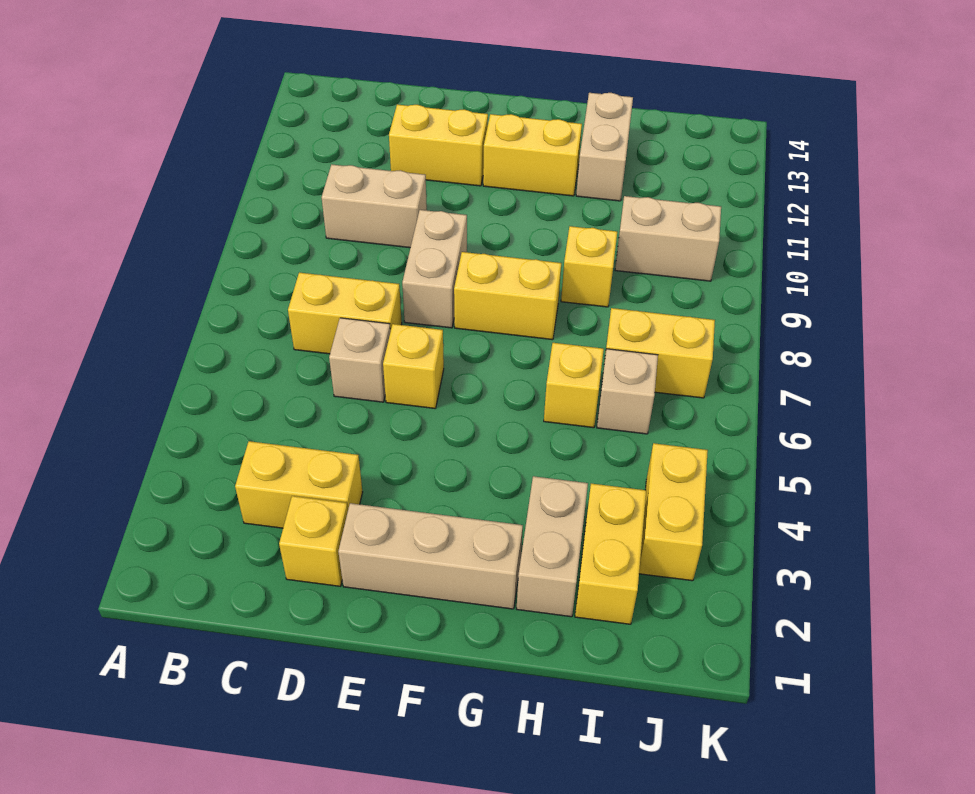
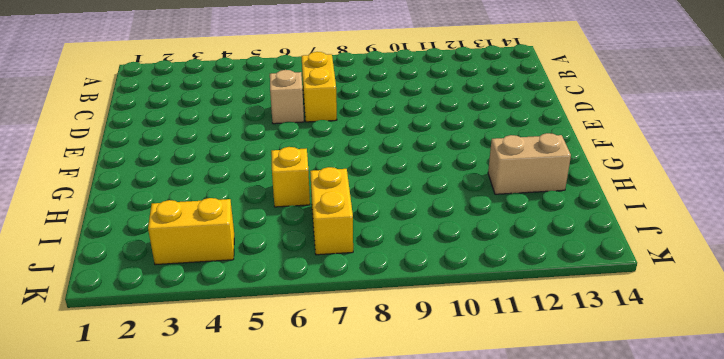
none -> yellow brick C3:D3 level 1
none -> tan brick C10:D10 level 1
none -> yellow brick D2 level 1

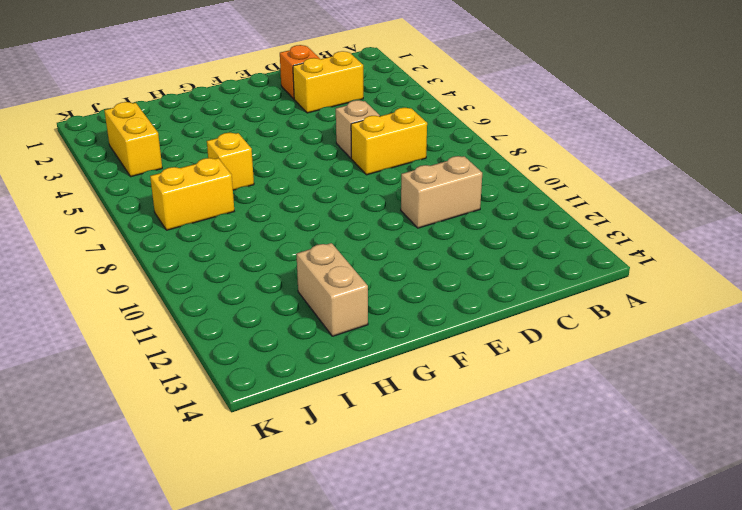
orange brick D2 level 1 -> yellow brick D2 level 1
none -> yellow brick D12:E12 level 1
none -> tan brick E2:G2 level 1
none -> yellow brick E6 level 1

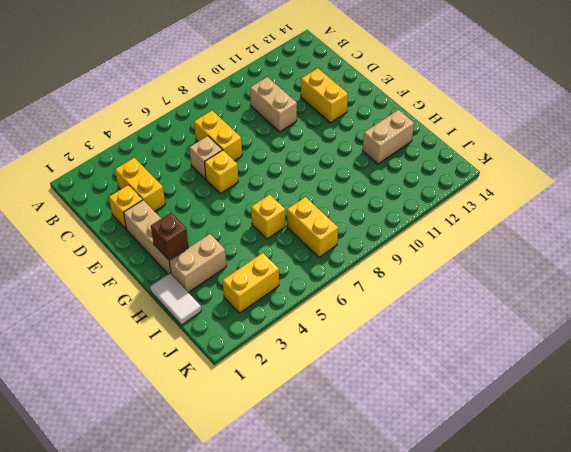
brown brick G2 level 2 -> none
white tile H1:I1 level 1 -> none
none -> tan brick E8:E9 level 1
none -> yellow brick F8:G8 level 1
none -> yellow brick F12:G12 level 1

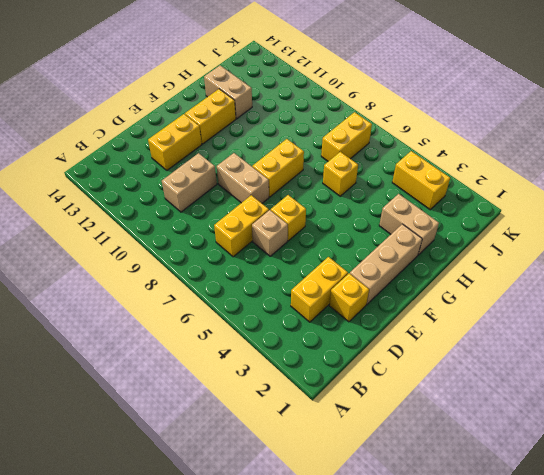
none -> yellow brick H9 level 1
none -> yellow brick I2:I3 level 1
none -> tan brick I6 level 1

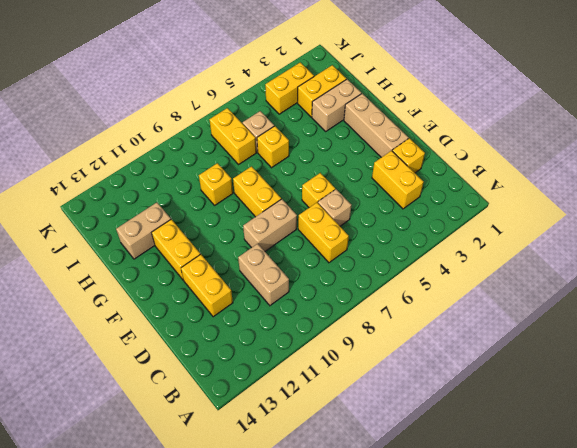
none -> tan brick I10:J10 level 1

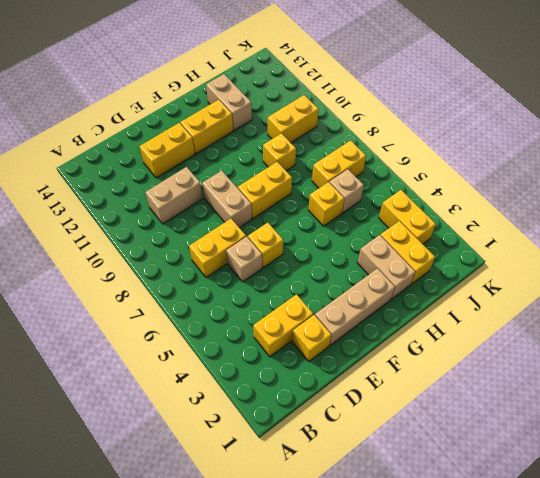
yellow brick I10:J10 level 1 -> tan brick I10:J10 level 1

